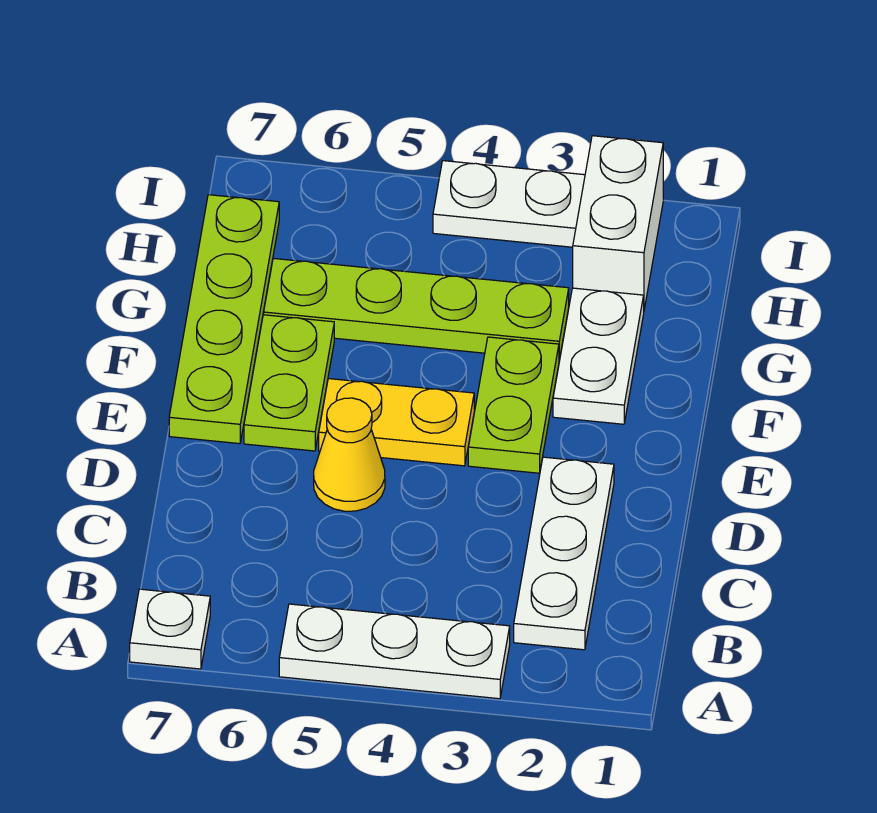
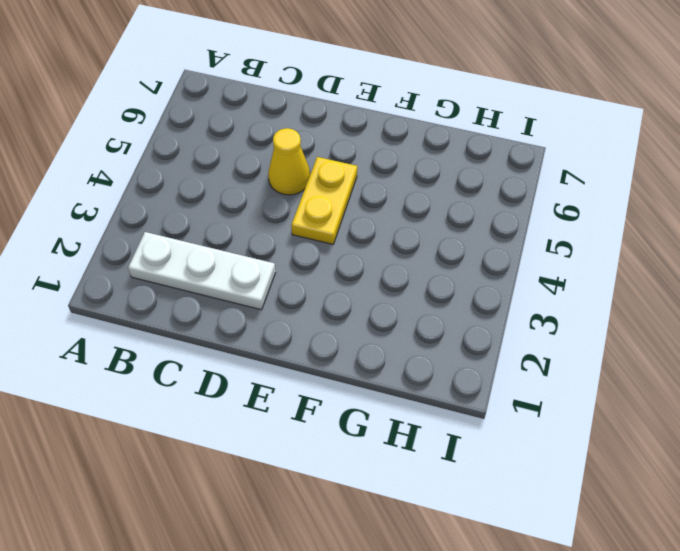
none -> white plate A3:A5 level 1
none -> white plate A7 level 1
none -> lime plate E3:F3 level 1

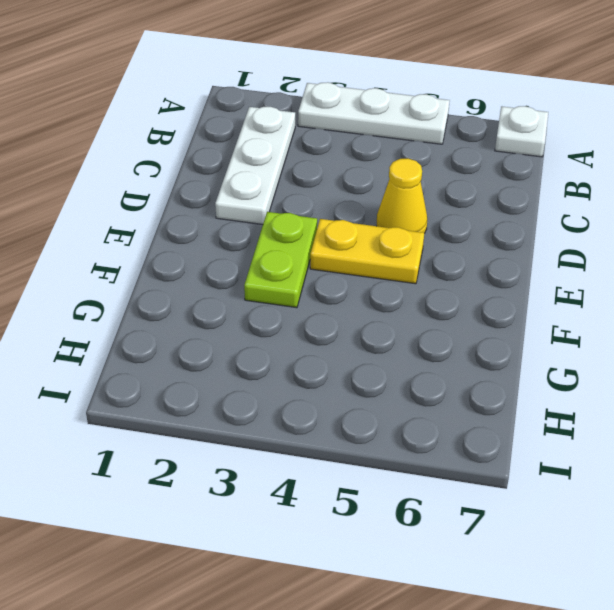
none -> lime plate E6:F6 level 1
none -> lime plate E7:H7 level 1
none -> white plate F2:G2 level 1

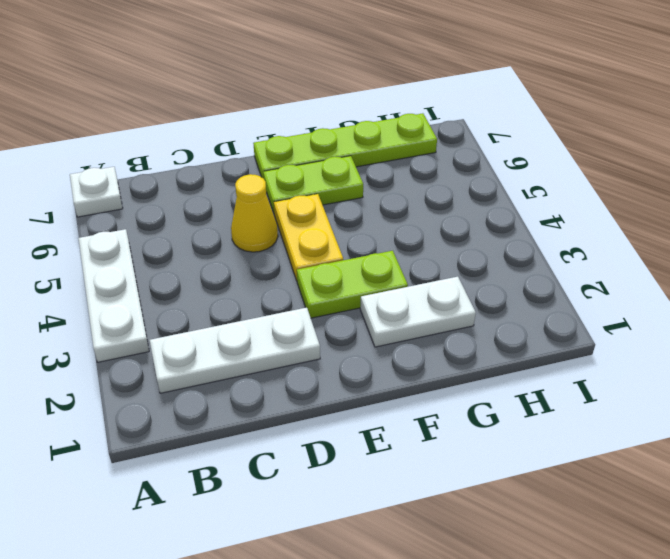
none -> lime plate G3:G6 level 1
none -> white brick H2:I2 level 1
none -> white plate I3:I4 level 1

